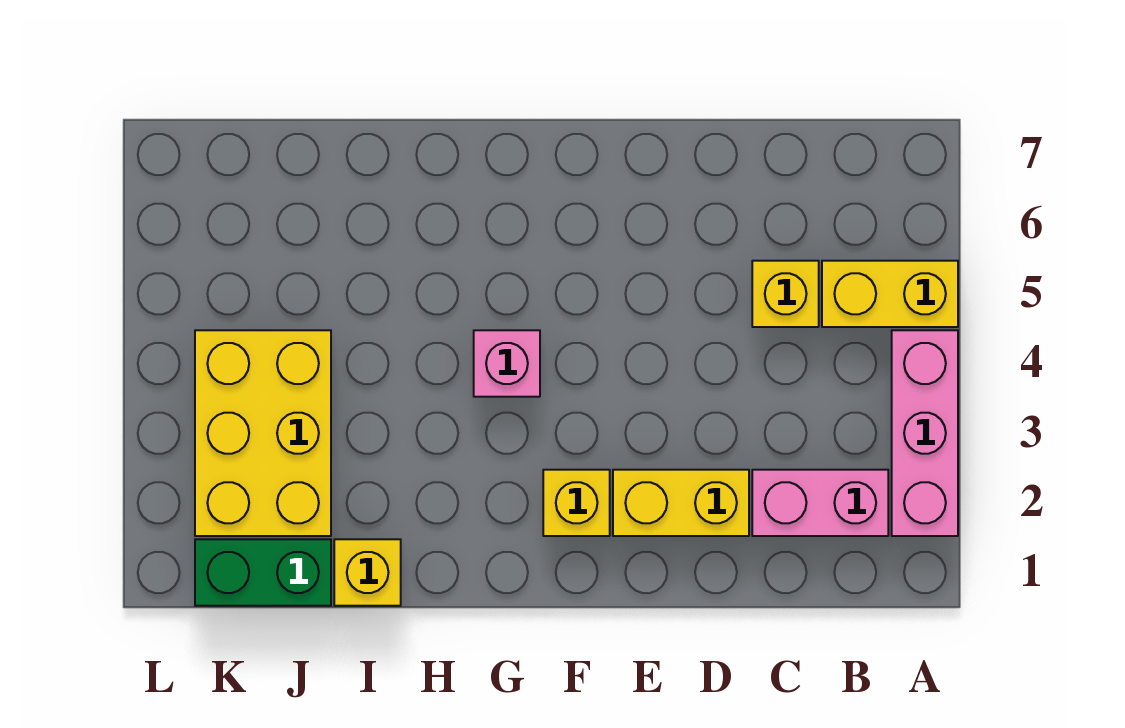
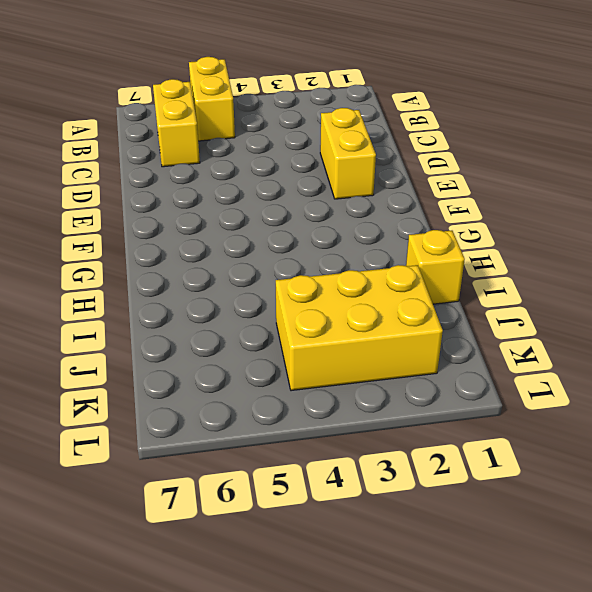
yellow brick B6:C6 level 1 -> none
none -> pink brick A2:A4 level 1
none -> pink brick B2:C2 level 1

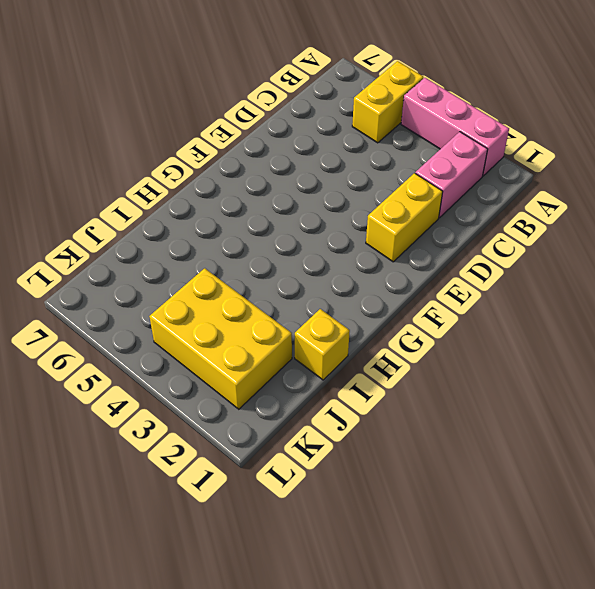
none -> yellow brick C5 level 1
none -> yellow brick F2 level 1

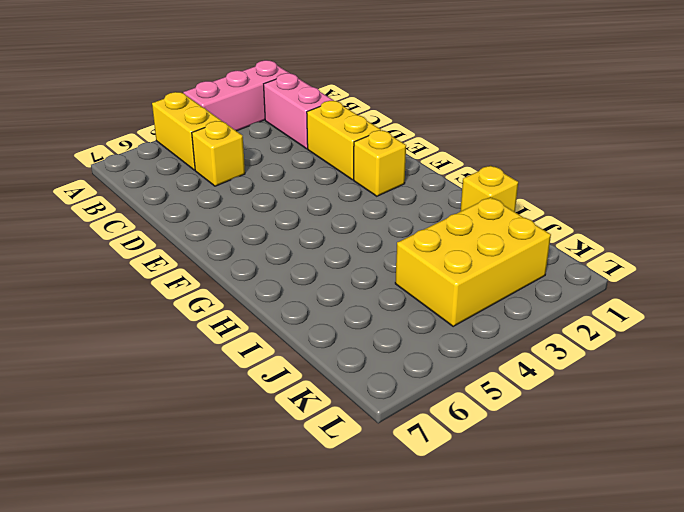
none -> pink brick G4 level 1
none -> green brick J1:K1 level 1

